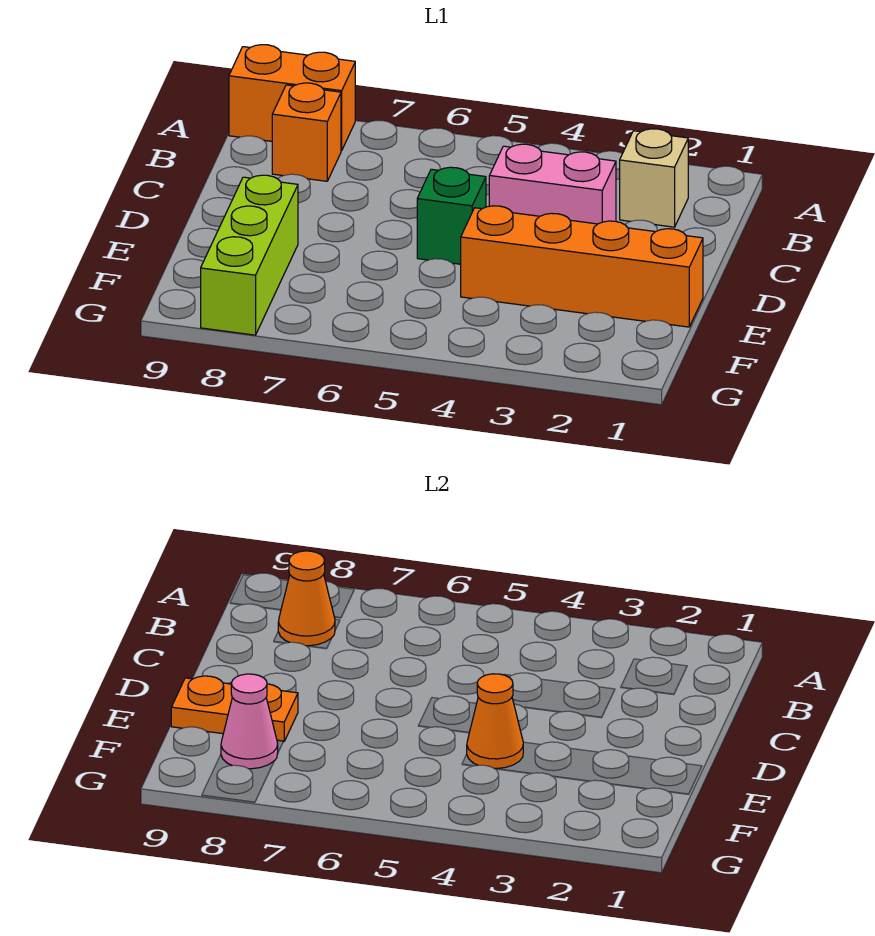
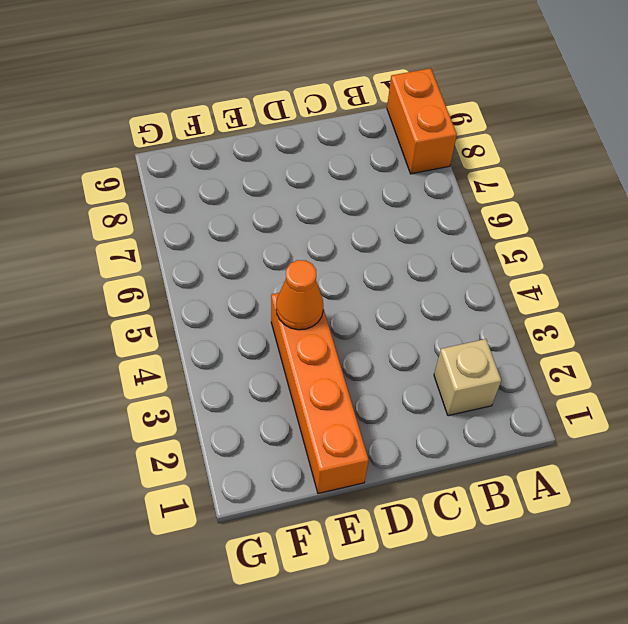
none -> orange brick B8 level 1
none -> pink brick C3:C4 level 1

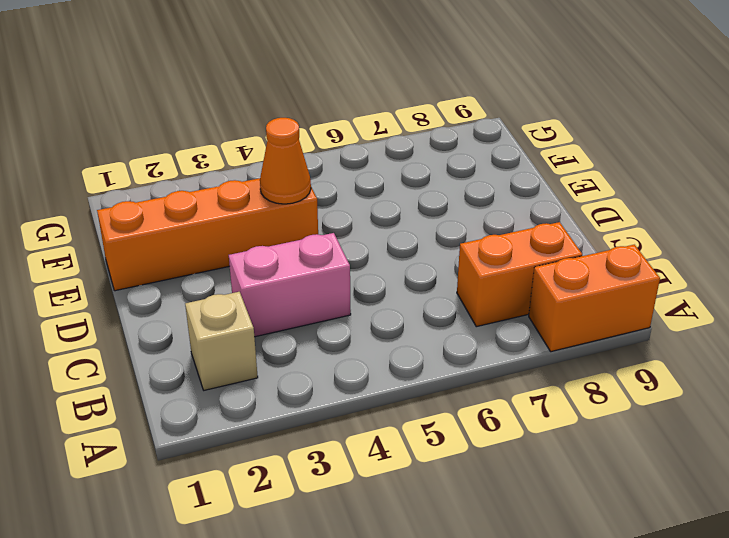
orange brick B7:B8 level 1 -> orange brick B8 level 1
none -> green brick D5 level 1
none -> lime brick E8:G8 level 1

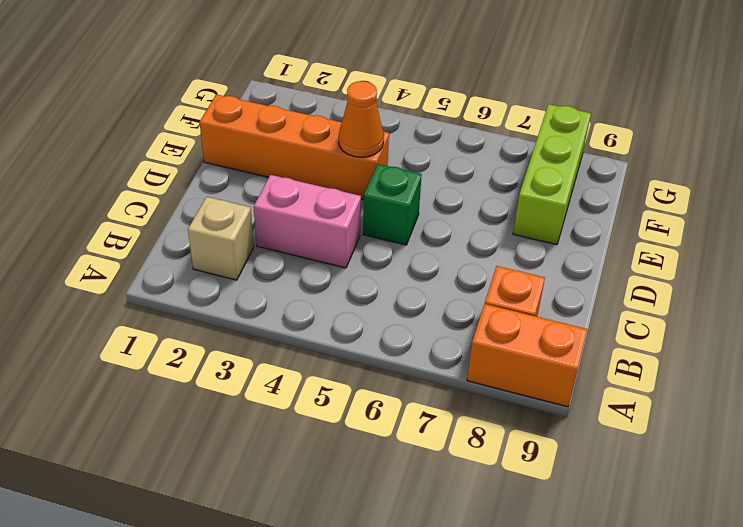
none -> orange cone B8 level 2
none -> orange plate E8:E9 level 2

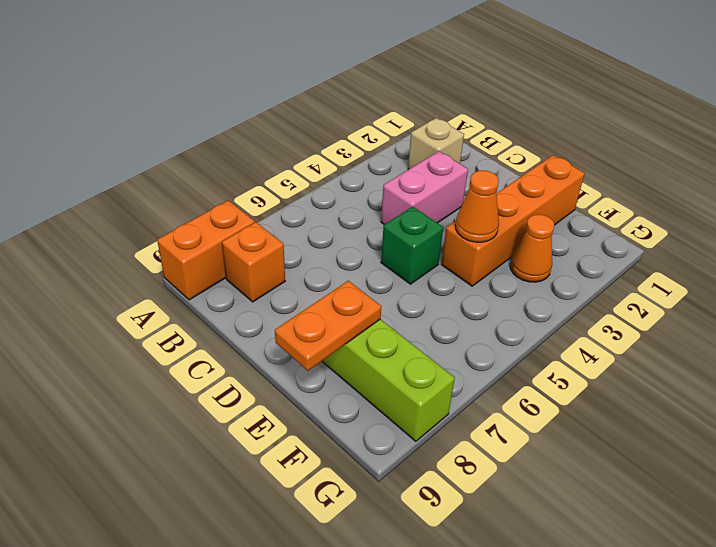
orange cone F3 level 1 -> orange cone B8 level 2
none -> pink cone F8 level 2

